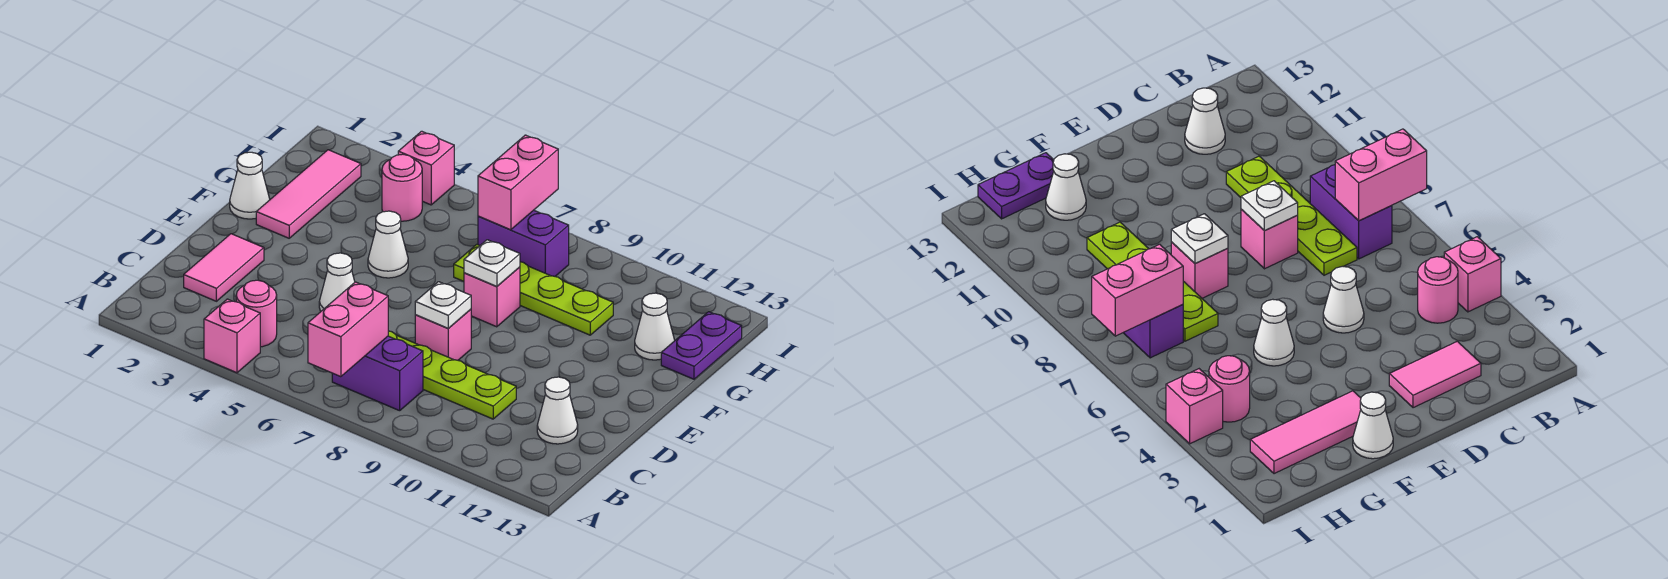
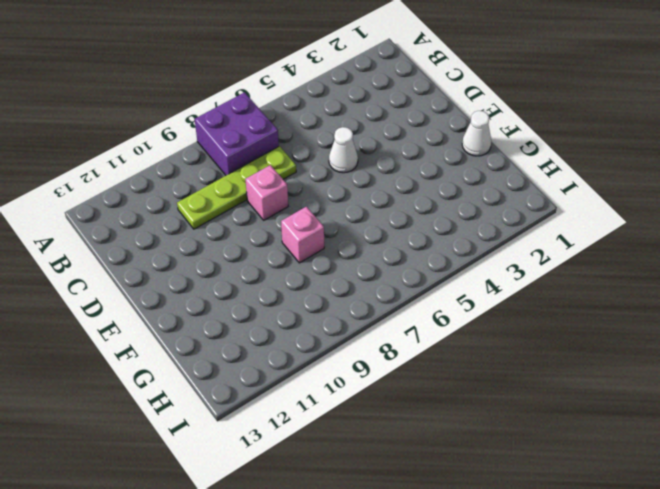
purple brick A7:B8 level 1 -> purple brick B7:B8 level 1
none -> pink brick A4 level 1
none -> pink round brick B4 level 1
none -> pink tile C2:D2 level 1

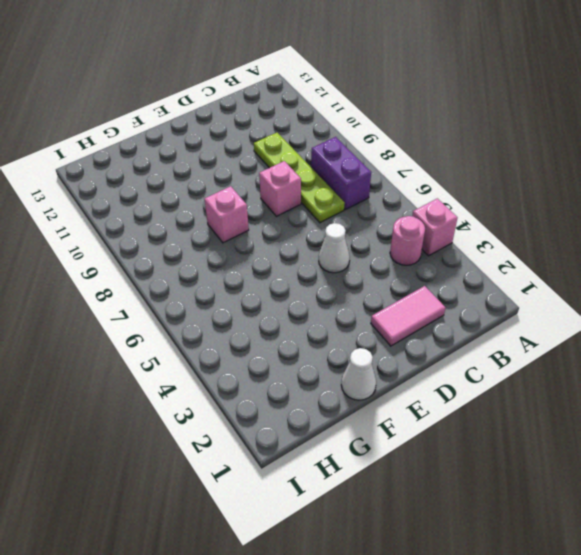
none -> white cone C12 level 1
none -> pink tile F2:H2 level 1
none -> white cone F5 level 1

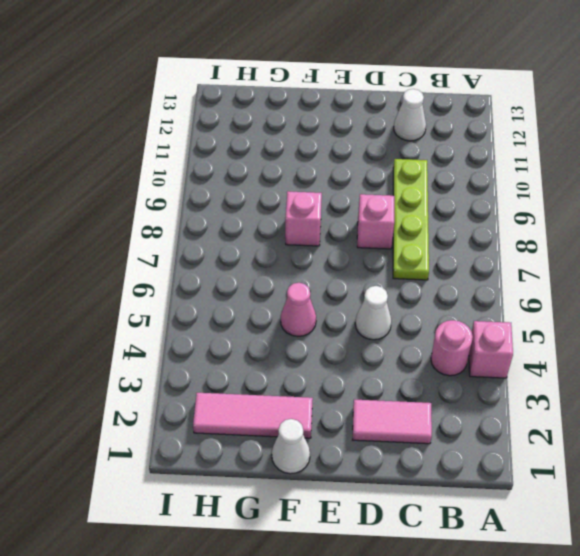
pink cone F5 level 1 -> white cone F5 level 1
none -> purple brick B7:B8 level 1
none -> lime plate G7:G10 level 1
none -> white cone G12 level 1

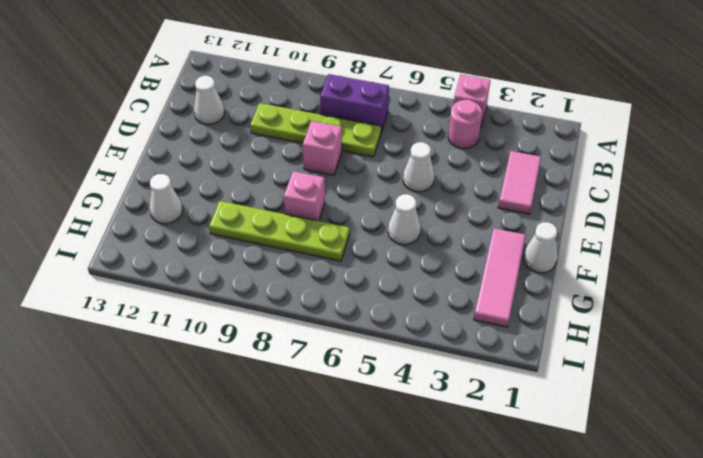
none -> purple plate G13:H13 level 1
none -> pink round brick H4 level 1
none -> purple brick H7:H8 level 1

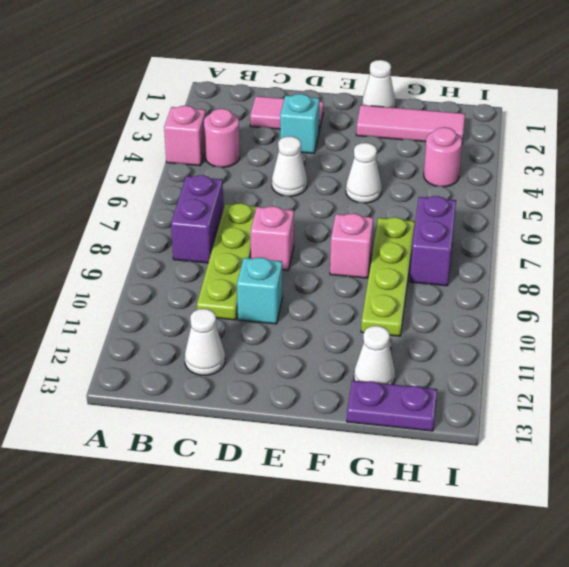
cyan brick D3 level 1 -> none
cyan brick D10 level 1 -> none
none -> pink brick I4 level 1
none -> pink brick A7:B7 level 2
none -> white plate D8 level 2

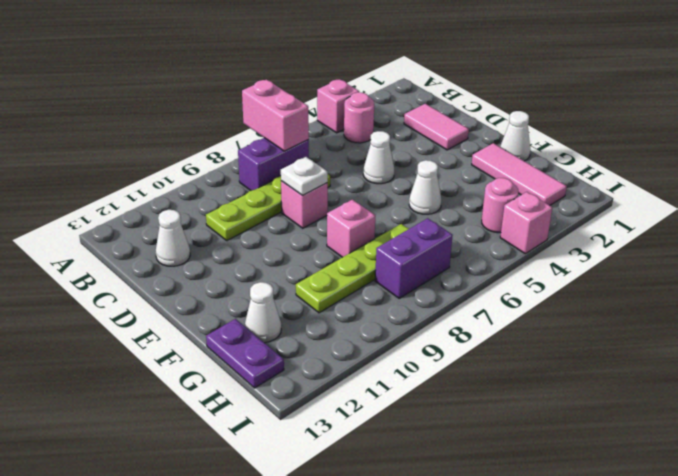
none -> white plate F8 level 2
none -> pink brick H7:I7 level 2

